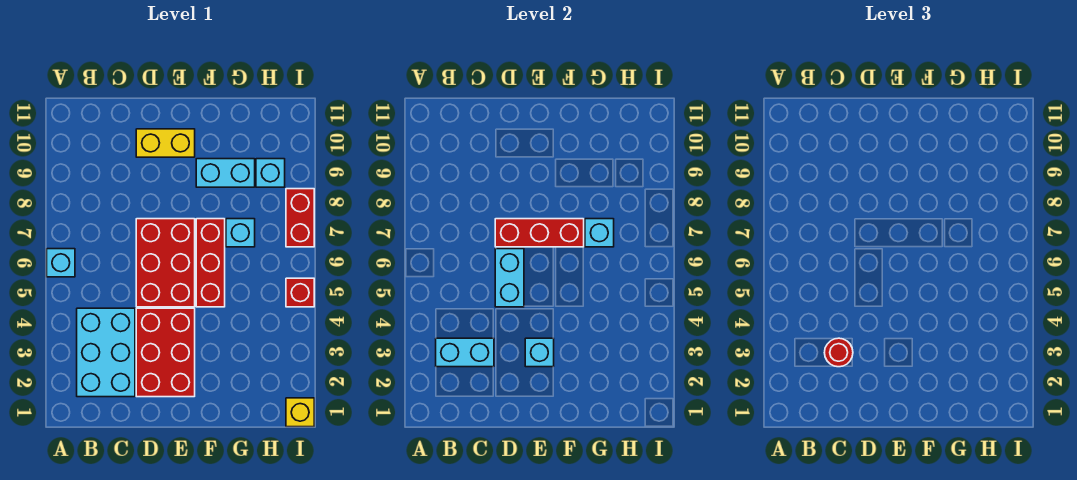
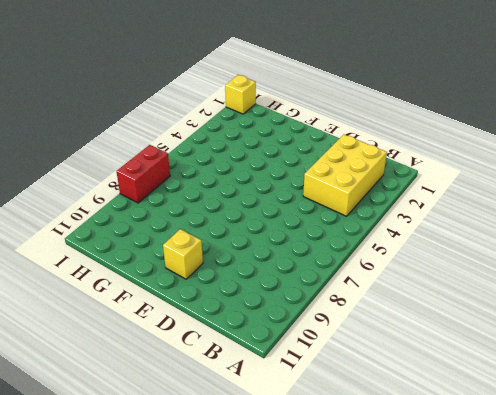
yellow brick B2:C4 level 1 -> cyan brick B2:C4 level 1
yellow brick E10 level 1 -> yellow brick D10:E10 level 1
none -> cyan brick A6 level 1
none -> red brick D2:E4 level 1
none -> red brick D5:E7 level 1

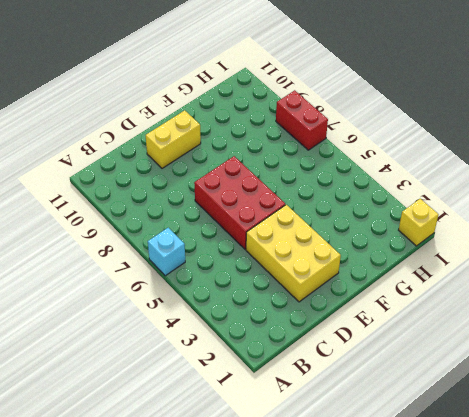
yellow brick D2:E4 level 1 -> red brick D2:E4 level 1
none -> cyan brick B2:C4 level 1
none -> red brick F5:F7 level 1
none -> cyan brick F9:G9 level 1

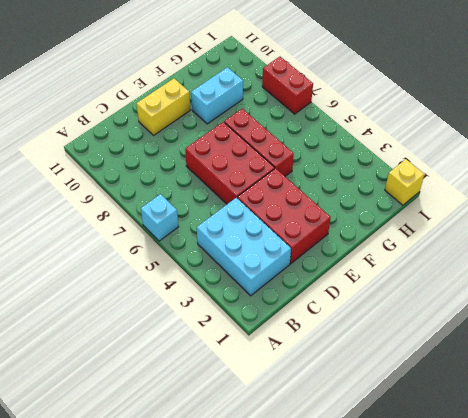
none -> cyan brick G7 level 1
none -> cyan brick H9 level 1
none -> red brick I5 level 1

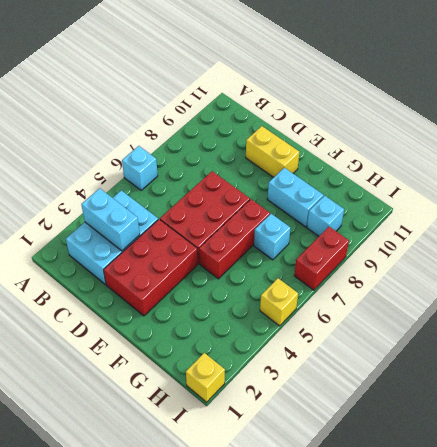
yellow brick I5 level 1 -> red brick I5 level 1
none -> cyan brick D5:D6 level 2
none -> red brick D7:F7 level 2
none -> cyan brick E3 level 2

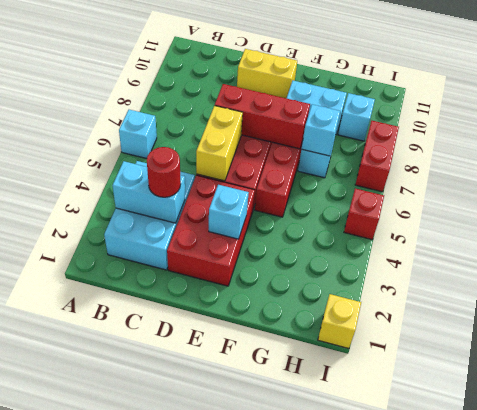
yellow brick D5:D6 level 2 -> cyan brick D5:D6 level 2

